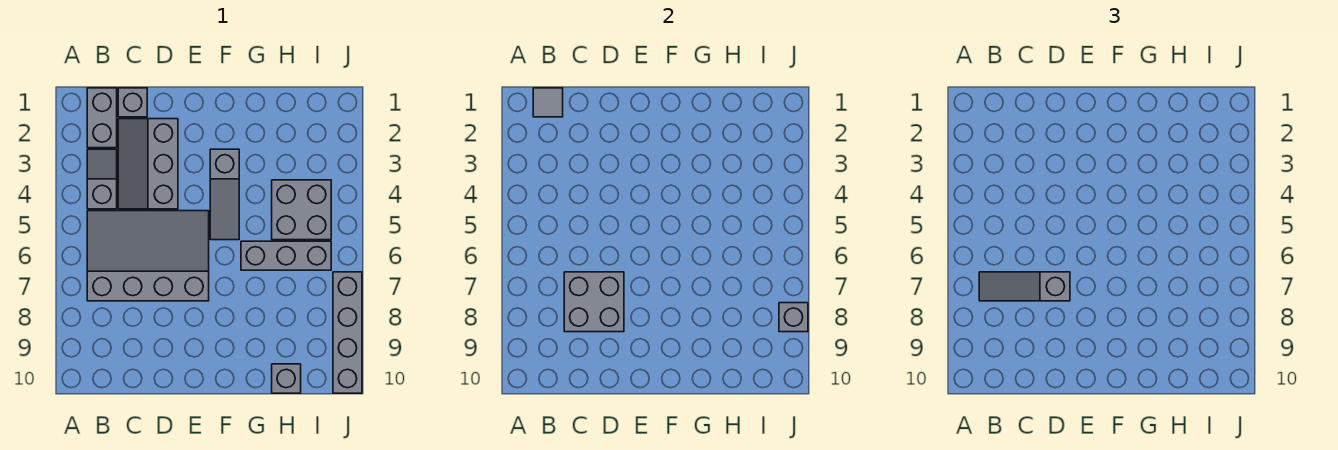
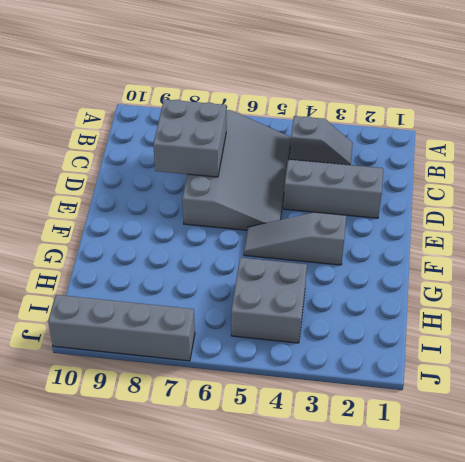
none -> grey brick B1:B2 level 1
none -> grey brick C1 level 1
none -> grey brick G6:I6 level 1

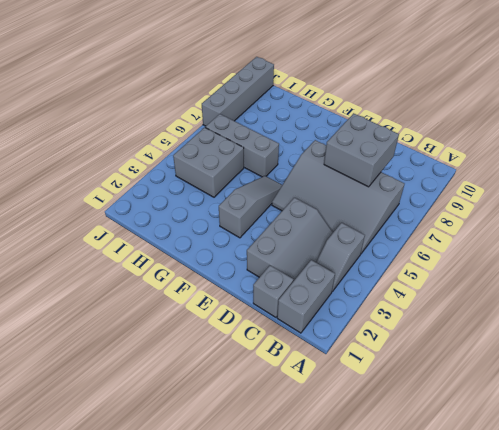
none -> grey brick H10 level 1
none -> grey tile B1 level 2
none -> grey brick J8 level 2

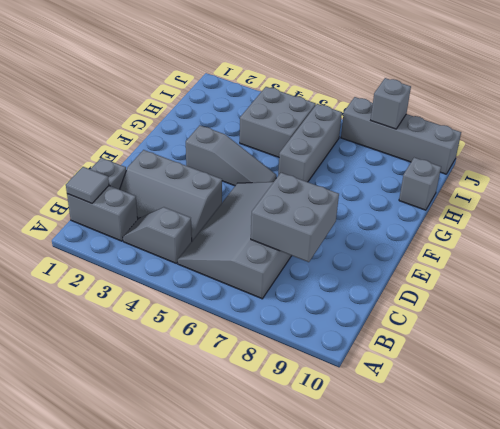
none -> grey slope B7:D7 level 3 top D

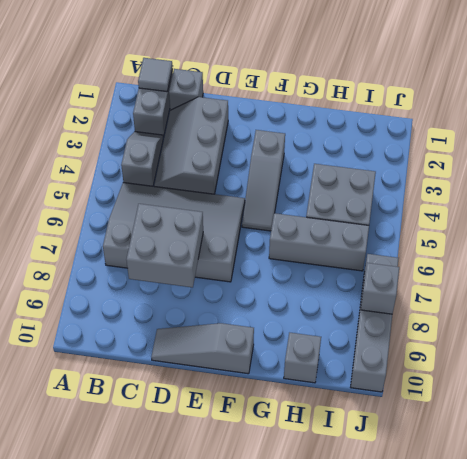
grey slope D10:F10 level 1 top F -> grey slope B7:D7 level 3 top D

